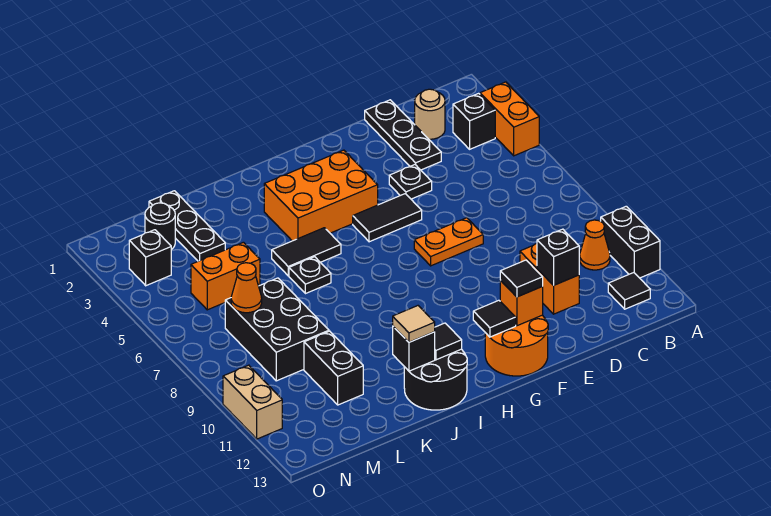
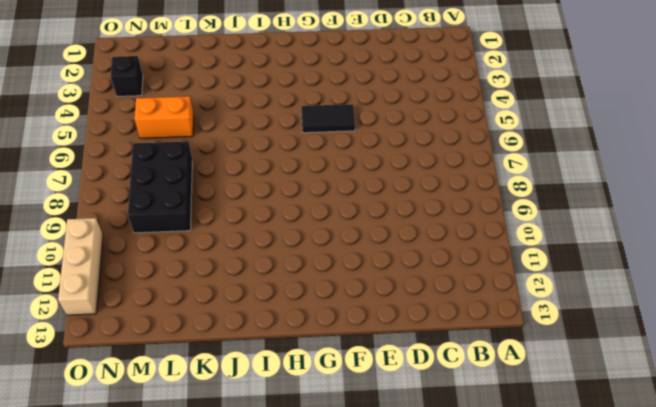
tan brick O10:O12 level 1 -> tan brick O10:O11 level 1
none -> orange brick A3:A4 level 1
none -> black brick A10:A11 level 1
none -> black brick B3 level 1
none -> orange cone B10 level 1

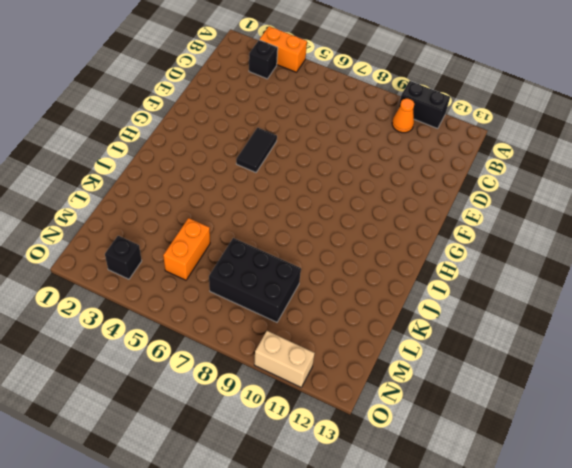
none -> black tile B12 level 1
none -> tan round brick C2 level 1
none -> black plate D1:D3 level 1
none -> orange brick D10:D11 level 1

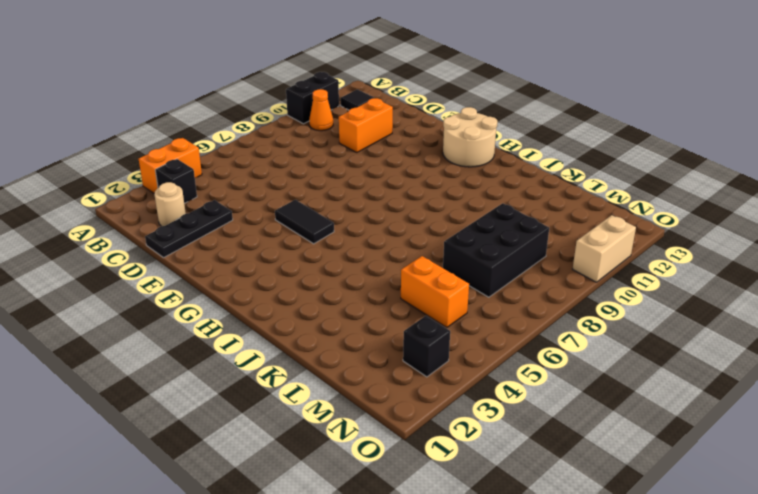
tan round brick G12:H13 level 1 -> orange round brick F12:G13 level 1
none -> black plate E4 level 1
none -> orange plate E7:F7 level 1
none -> orange brick G3:I4 level 1
none -> black tile I5:J5 level 1

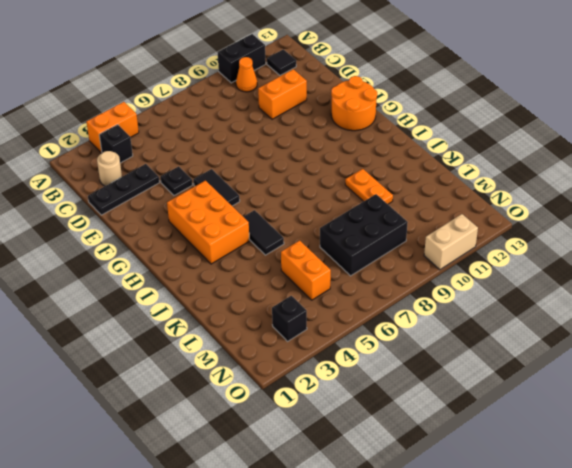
orange plate J10:K10 level 1 -> orange plate E7:F7 level 1
none -> black round brick I12:J13 level 1
none -> black plate J6 level 1
none -> black plate L1:L3 level 1
none -> black brick L10:L11 level 1

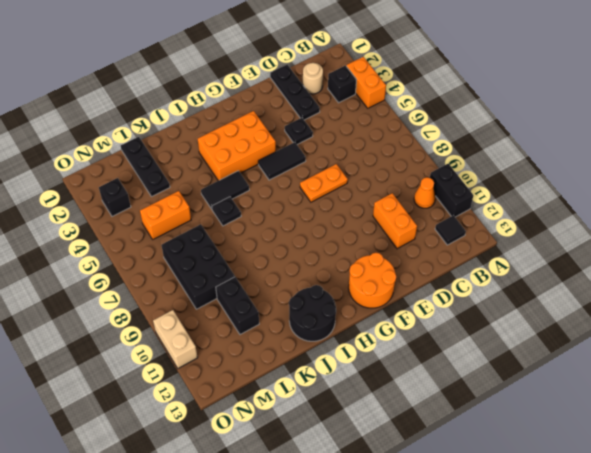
none -> black round brick M2 level 1
none -> black brick D11 level 2
none -> orange brick F12 level 2
none -> black tile G12 level 2

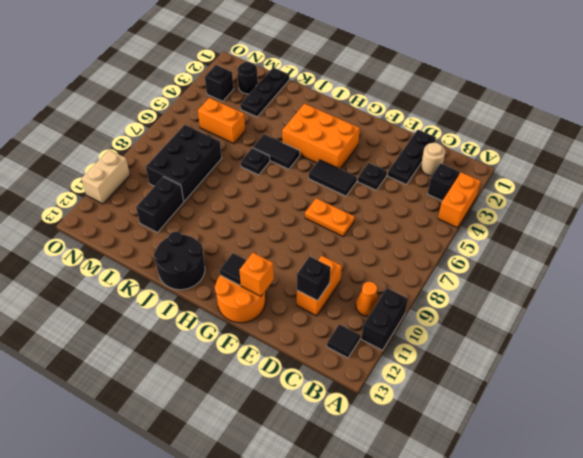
none -> black tile I12 level 2
none -> black brick J12 level 2
none -> orange cone M7 level 2
none -> black tile F12 level 3

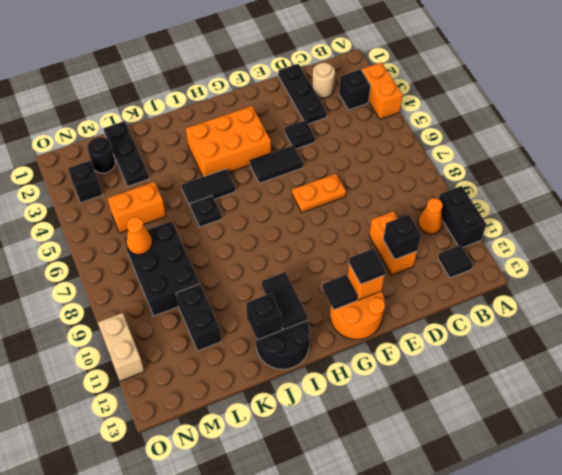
black tile I11:I12 level 2 -> black tile I12 level 2
none -> tan tile J12 level 3

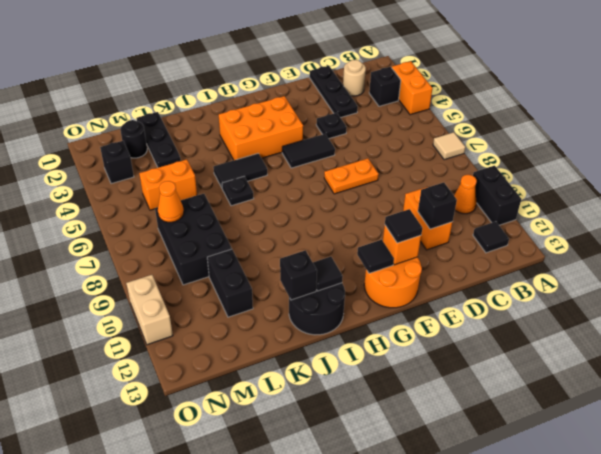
tan tile A7 level 1 -> tan tile J12 level 3

